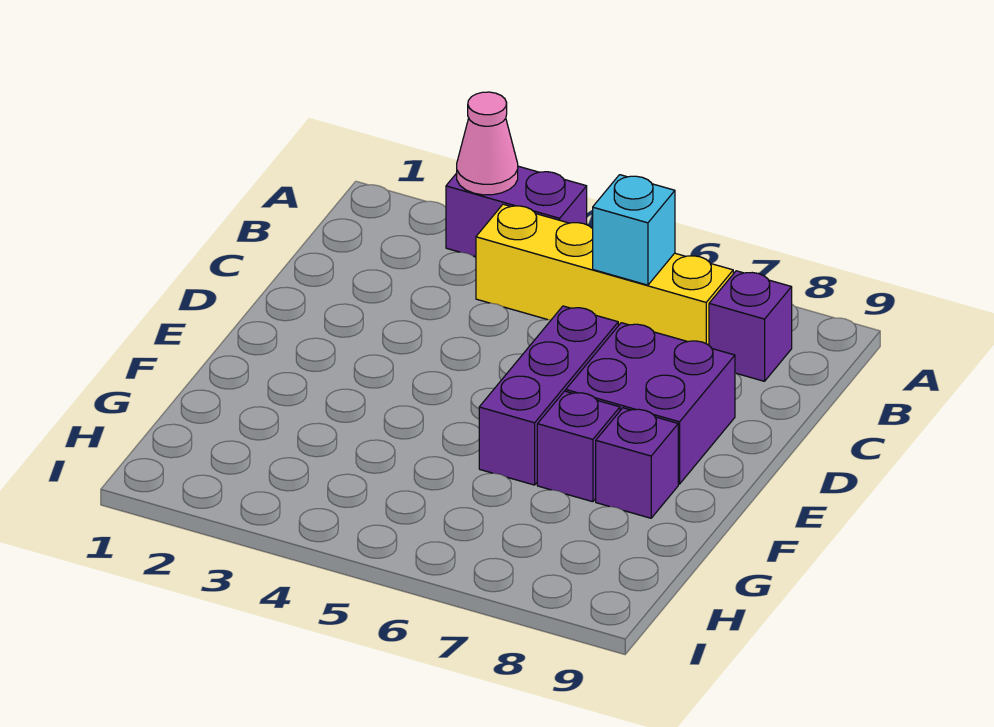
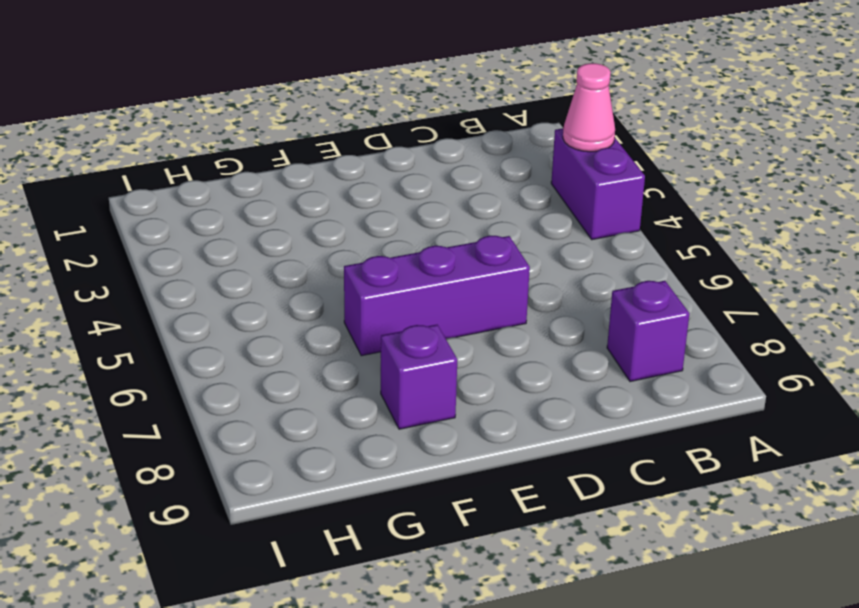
none -> yellow brick B4:B7 level 1
none -> purple brick D7:E8 level 1

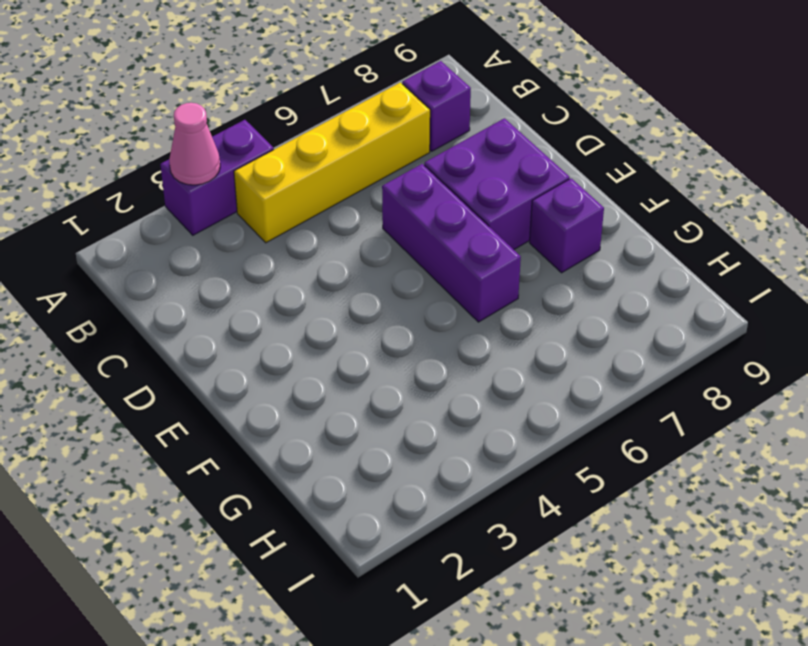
none -> purple brick F7 level 1
none -> cyan brick B6 level 2

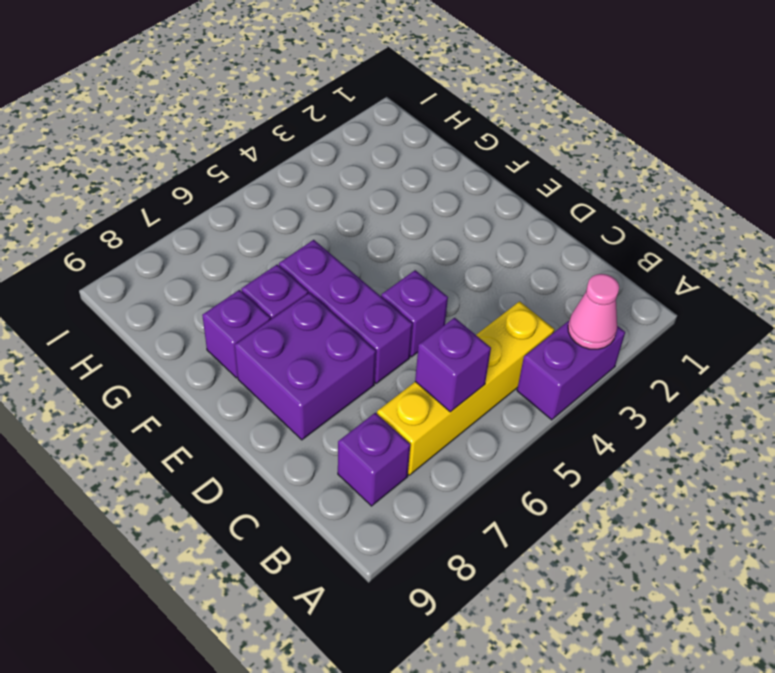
purple brick B6 level 2 -> cyan brick B6 level 2
purple brick D5 level 1 -> none

